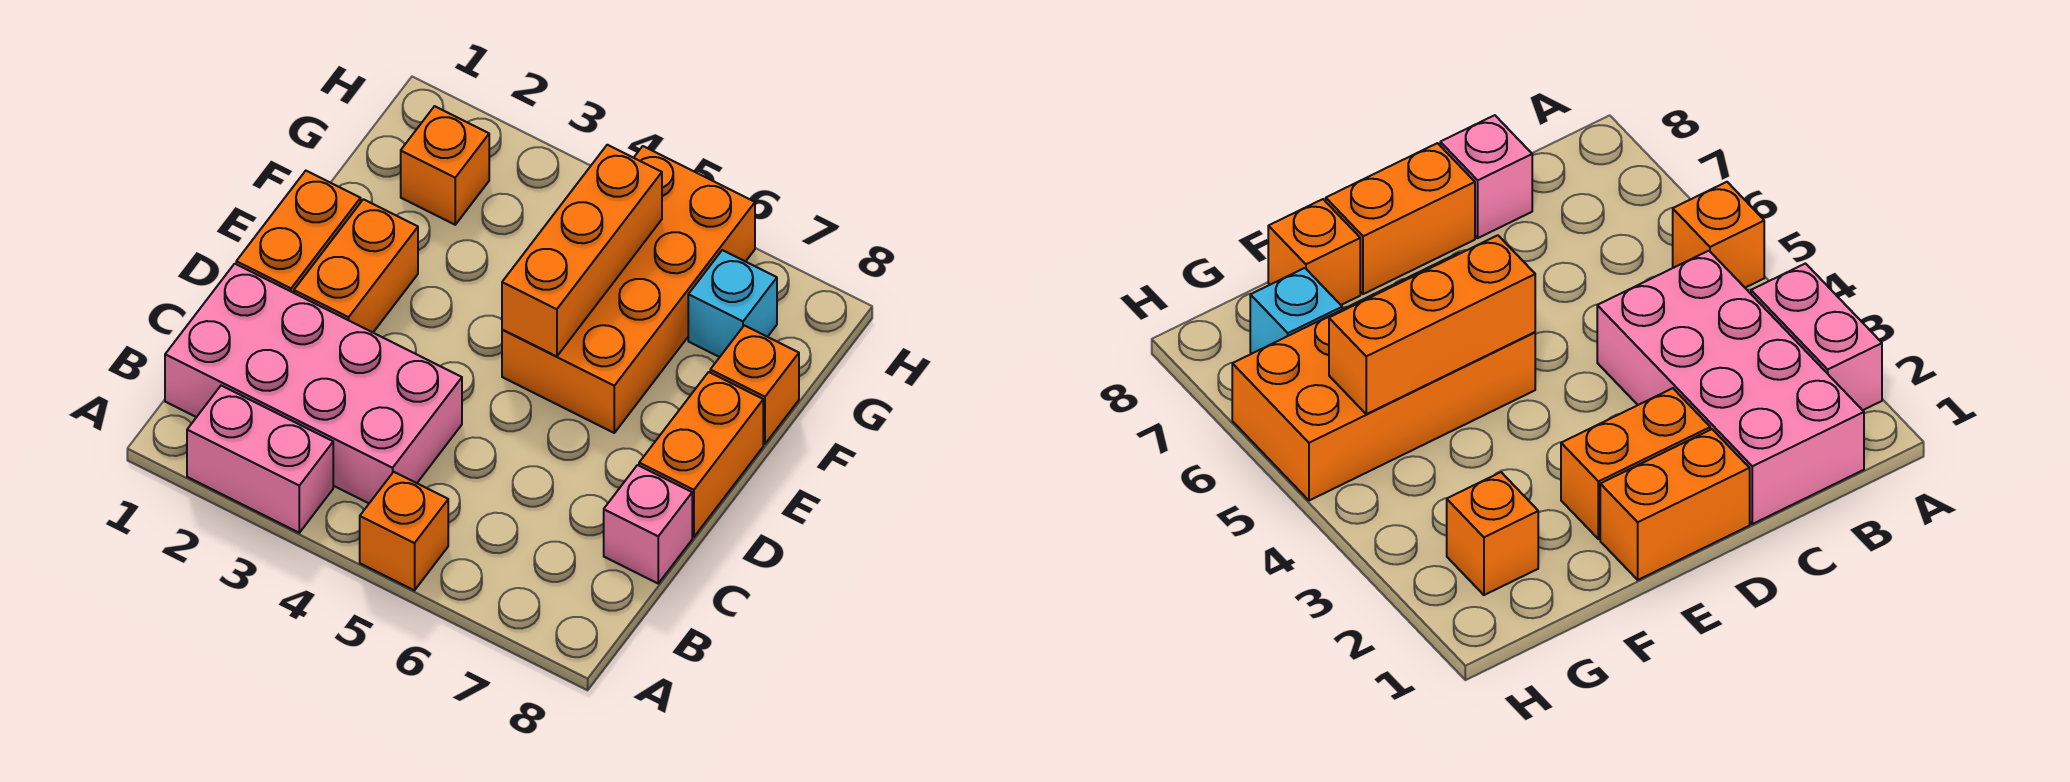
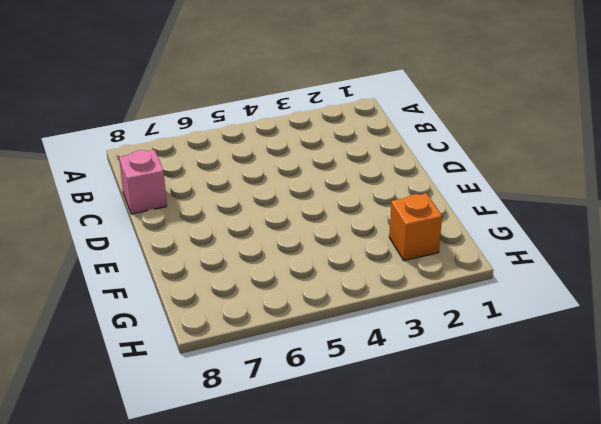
none -> pink brick A2:A3 level 1
none -> orange brick A5 level 1
none -> pink brick B1:C4 level 1

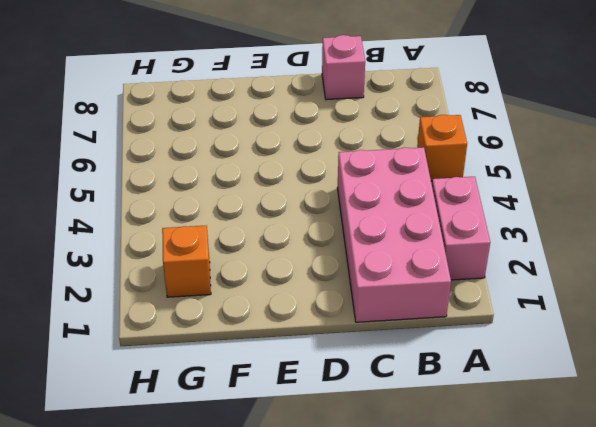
none -> orange brick D1:E1 level 1
none -> orange brick D2:E2 level 1
none -> orange brick D8:E8 level 1

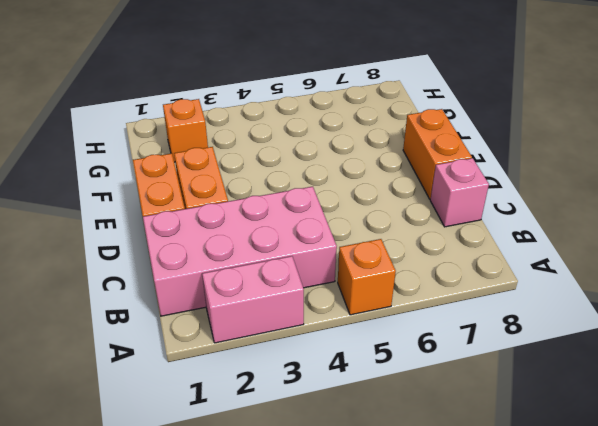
none -> orange brick E5:H6 level 1
none -> orange brick F8 level 1
none -> cyan brick G7 level 1

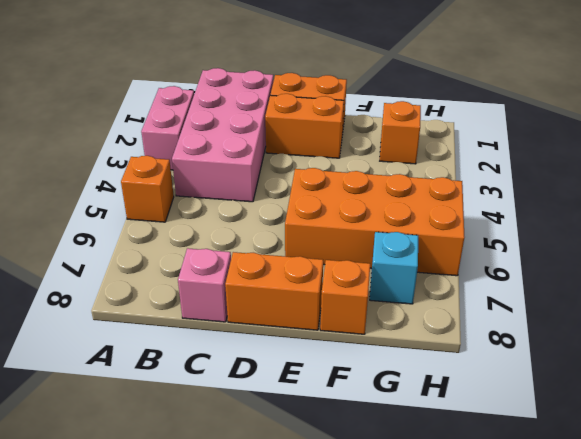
none -> orange brick E5:G5 level 2

